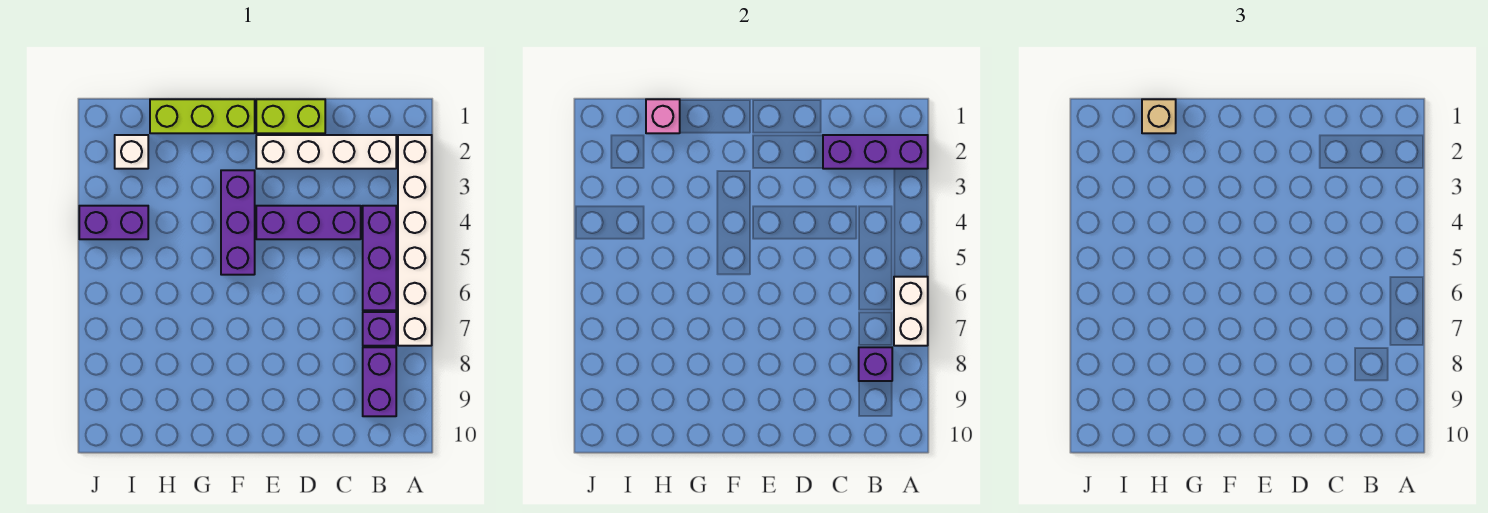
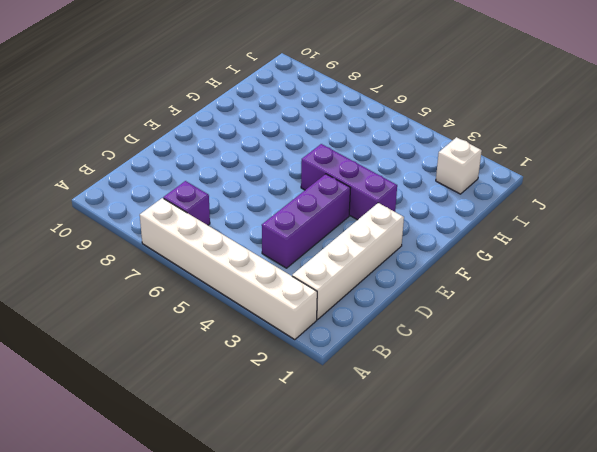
none -> purple brick B4:B6 level 1
none -> purple brick B8:B9 level 1
none -> lime brick D1:E1 level 1

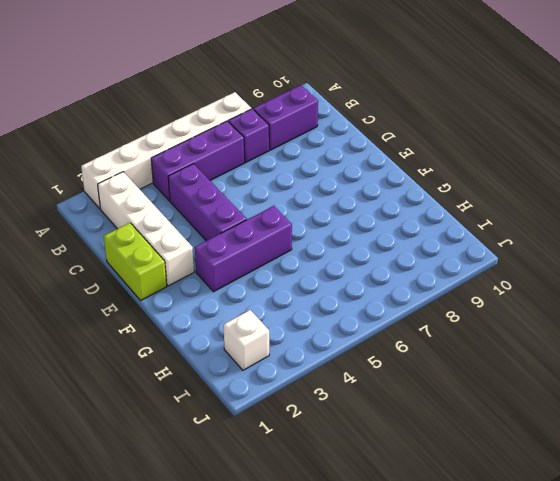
none -> lime brick F1:H1 level 1
none -> purple brick I4:J4 level 1
none -> purple brick A2:C2 level 2

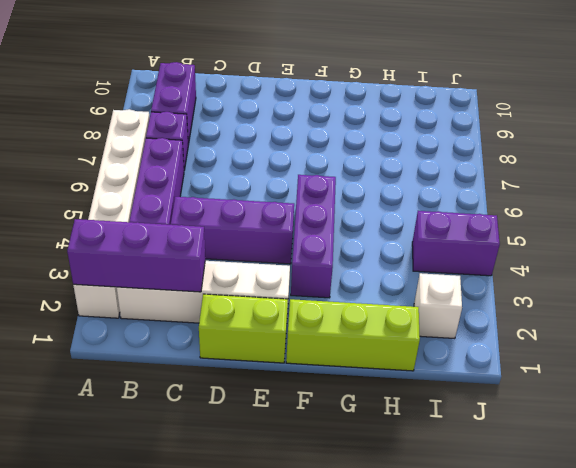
none -> white brick A6:A7 level 2
none -> purple brick B8 level 2
none -> pink brick H1 level 2

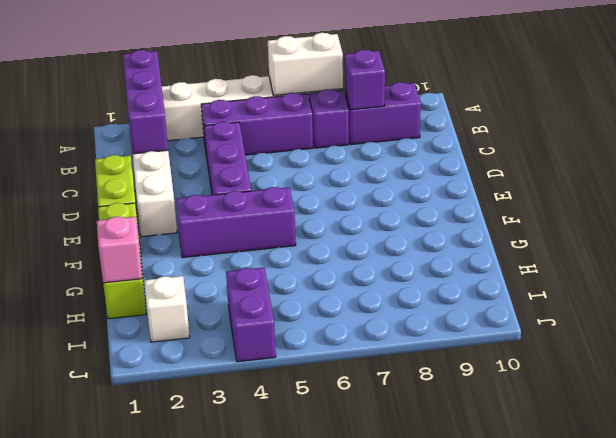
none -> tan brick H1 level 3

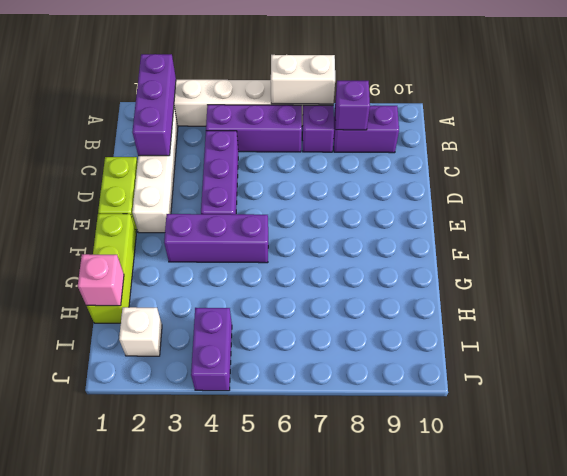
none -> tan brick H1 level 3

